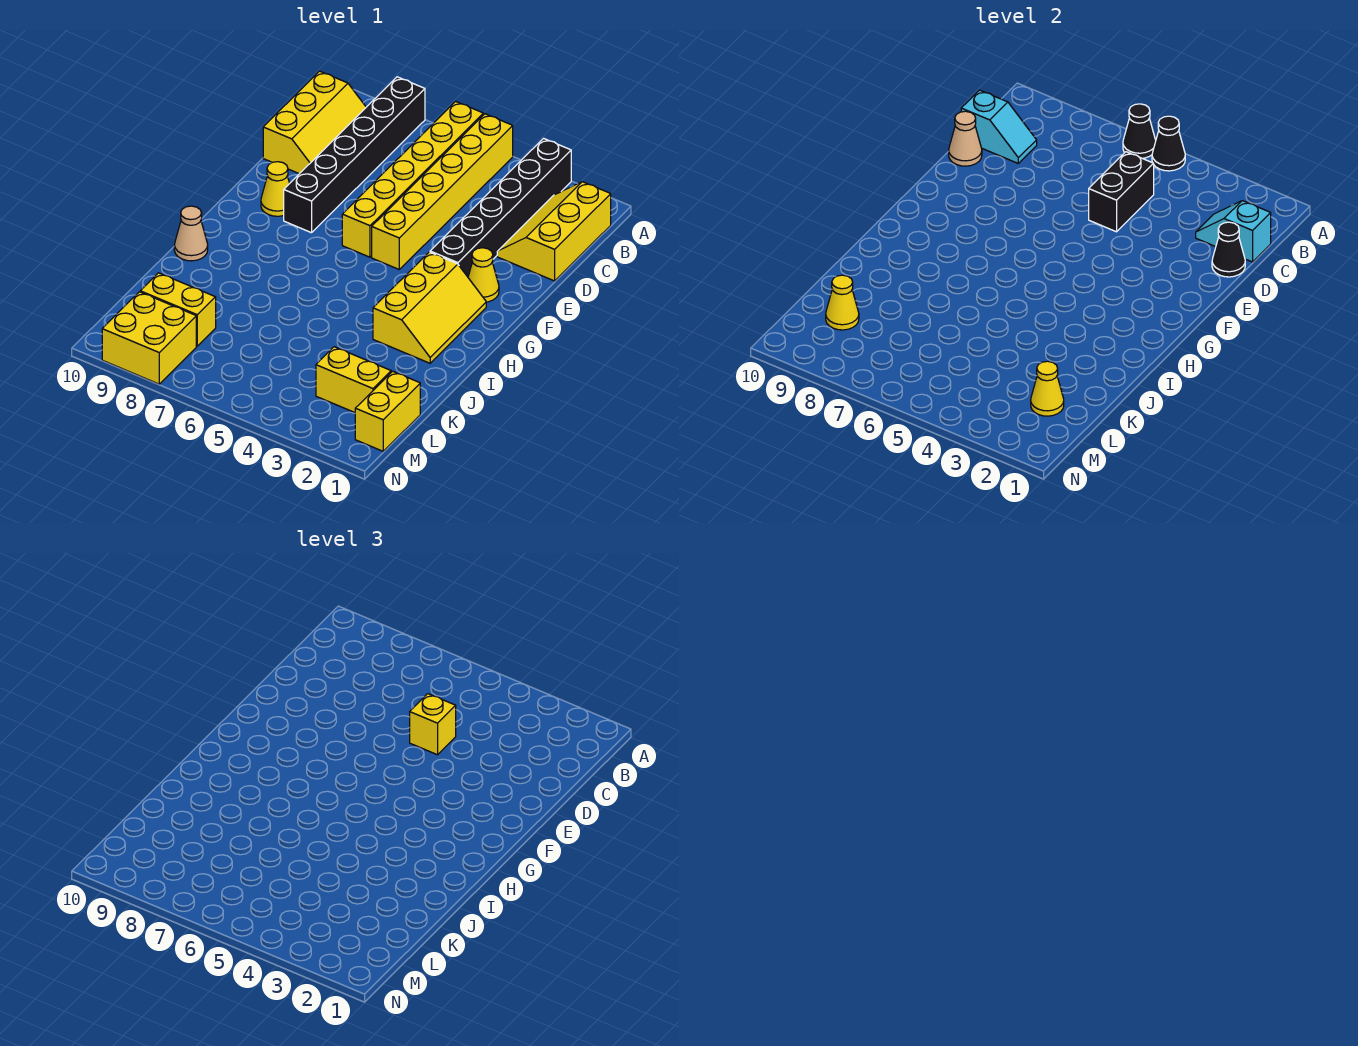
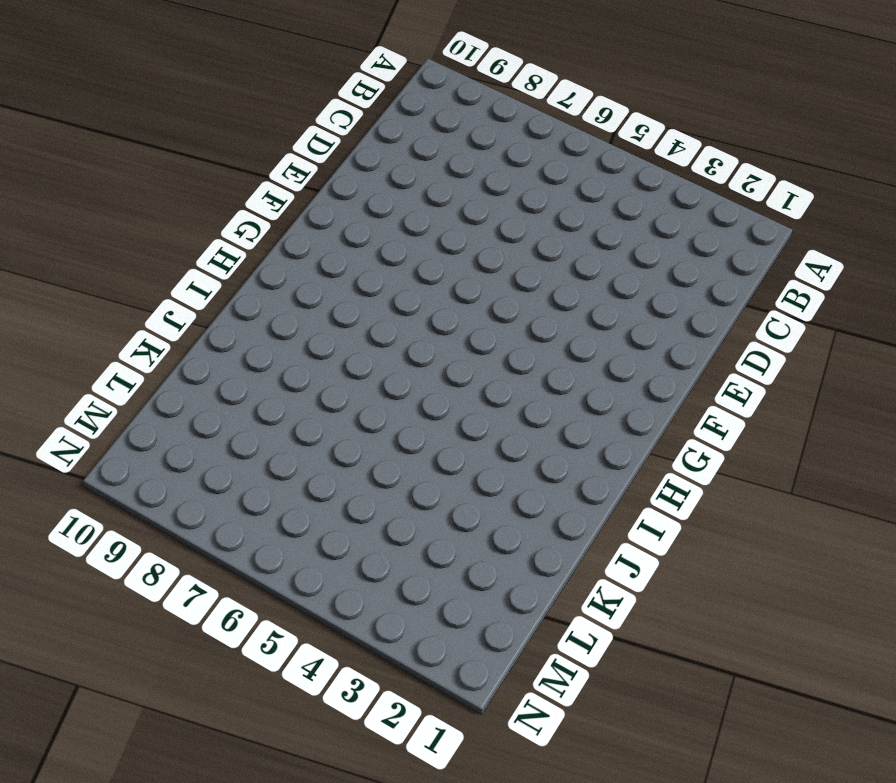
none -> black brick A3:F3 level 1
none -> yellow brick A5:F5 level 1
none -> yellow brick A6:F6 level 1

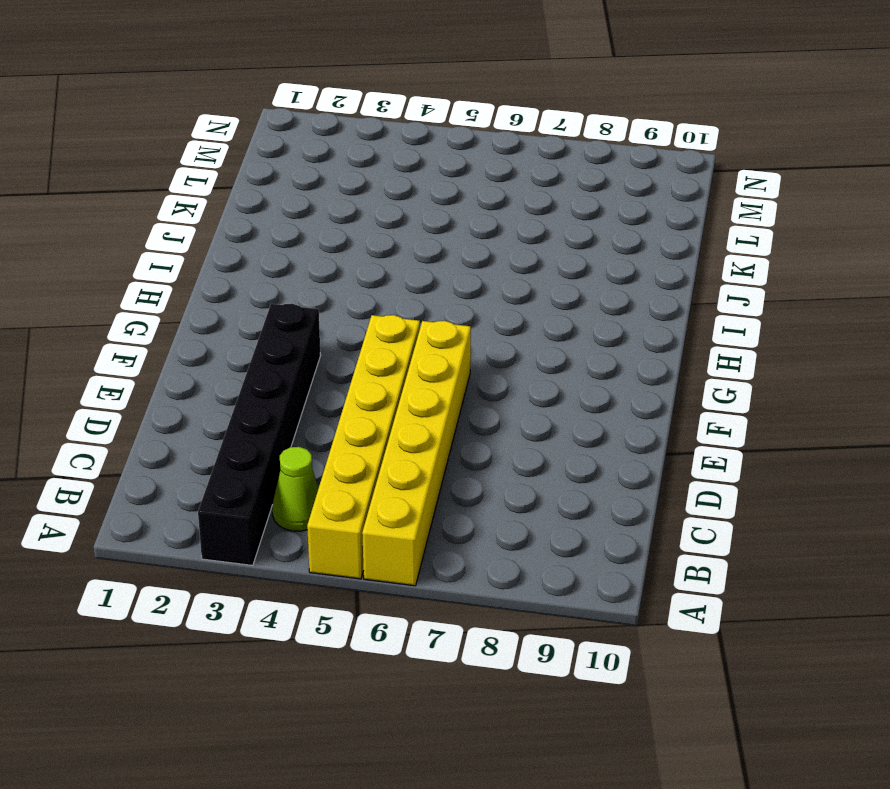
lime cone B4 level 1 -> none
none -> black brick A8:F8 level 1
none -> yellow slope B1:D2 level 1 top 1
none -> yellow slope B9:D10 level 1 top 10

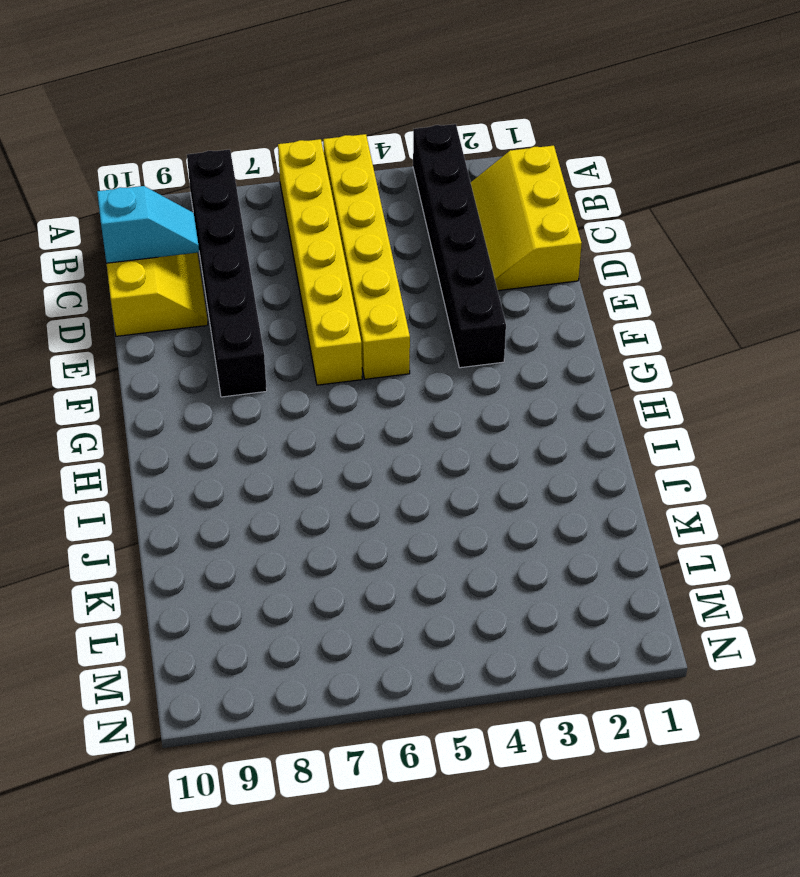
none -> yellow cone F2 level 1
none -> yellow cone F9 level 1
none -> yellow slope G2:I3 level 1 top 3

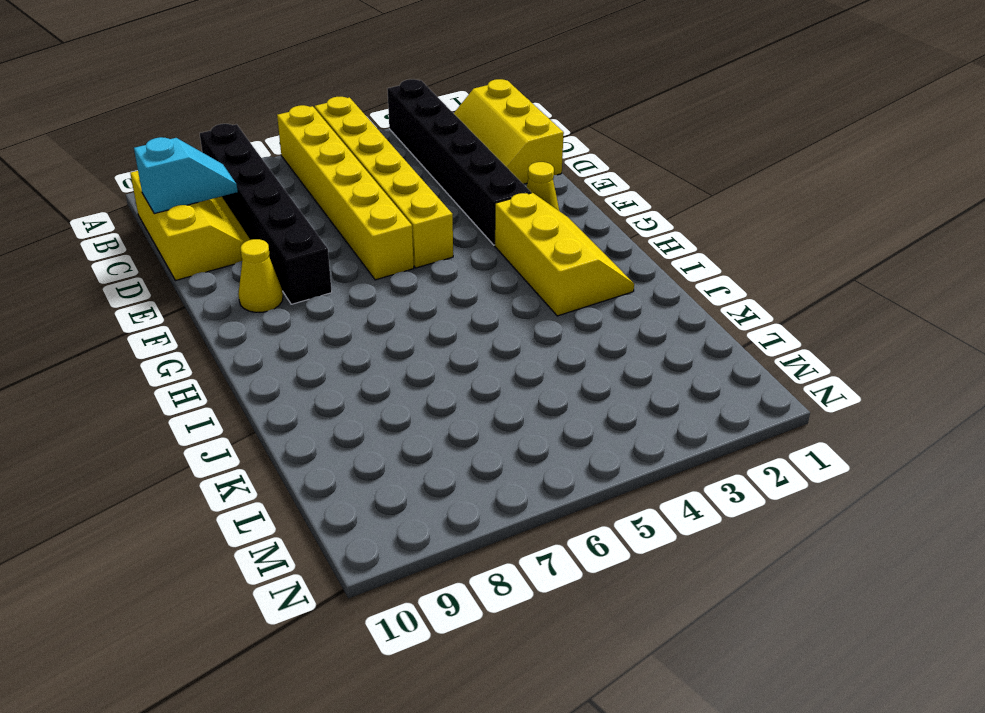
none -> tan cone I10 level 1
none -> yellow brick L1:M1 level 1
none -> yellow brick L2:L3 level 1

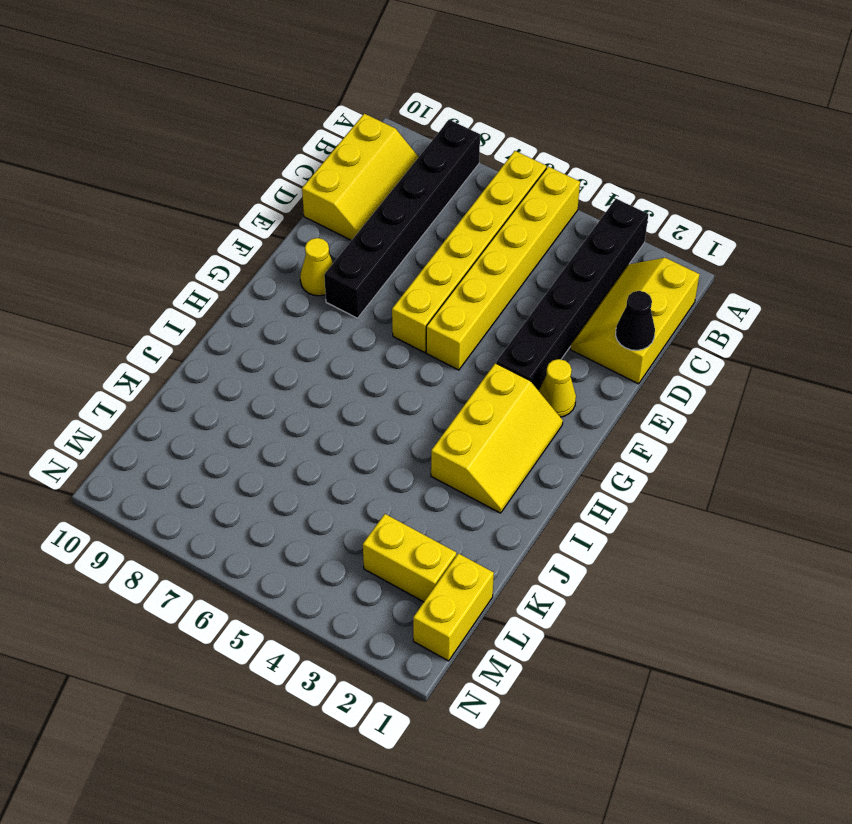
none -> tan cone I10 level 1
none -> yellow brick L8:L9 level 1
none -> yellow brick M8:N9 level 1

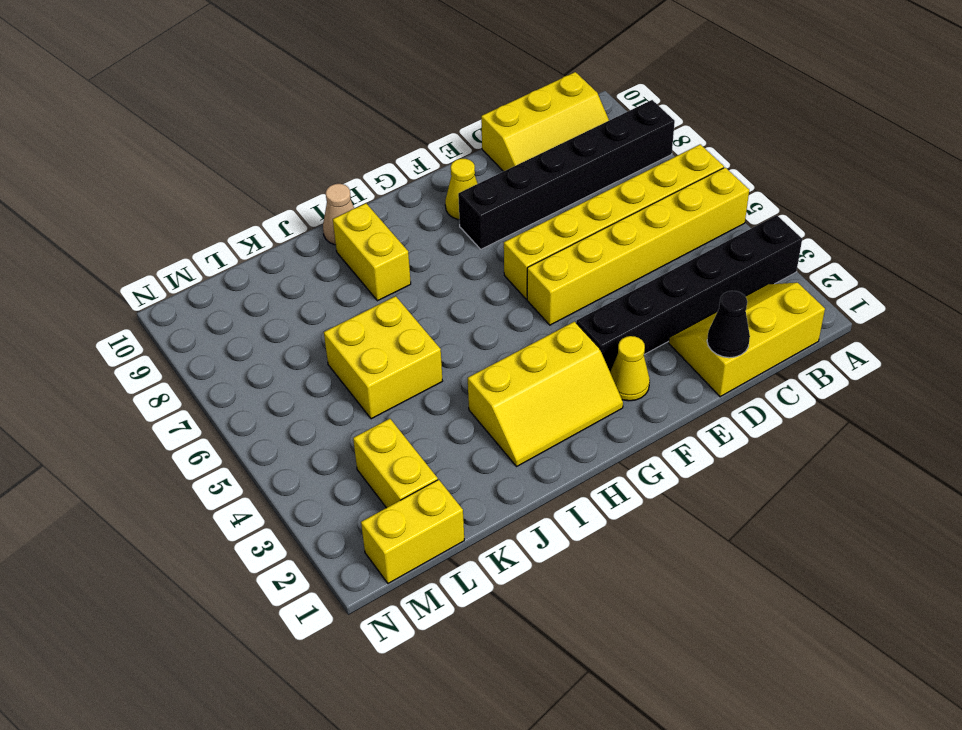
yellow brick I8:I9 level 1 -> yellow brick L8:L9 level 1
yellow brick J5:K6 level 1 -> yellow brick M8:N9 level 1
none -> black cone A5 level 2
none -> black cone A6 level 2
none -> cyan slope C1:C2 level 2 top 1

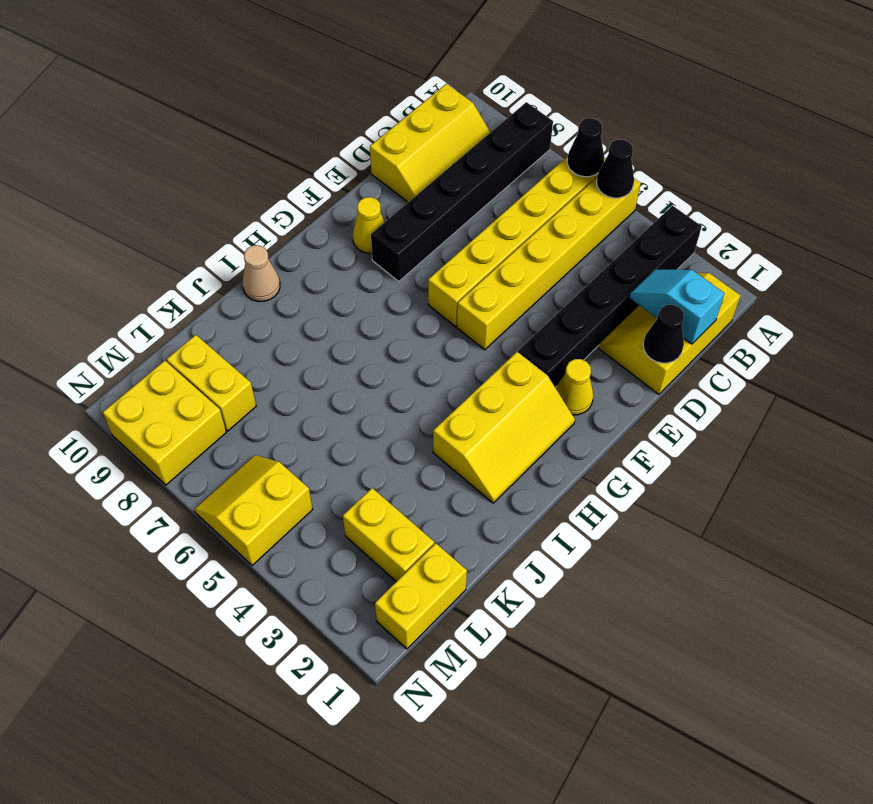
yellow slope M5:N6 level 1 top 5 -> none
none -> black brick C5:D5 level 2
none -> cyan slope C9:C10 level 2 top 10
none -> tan cone D10 level 2

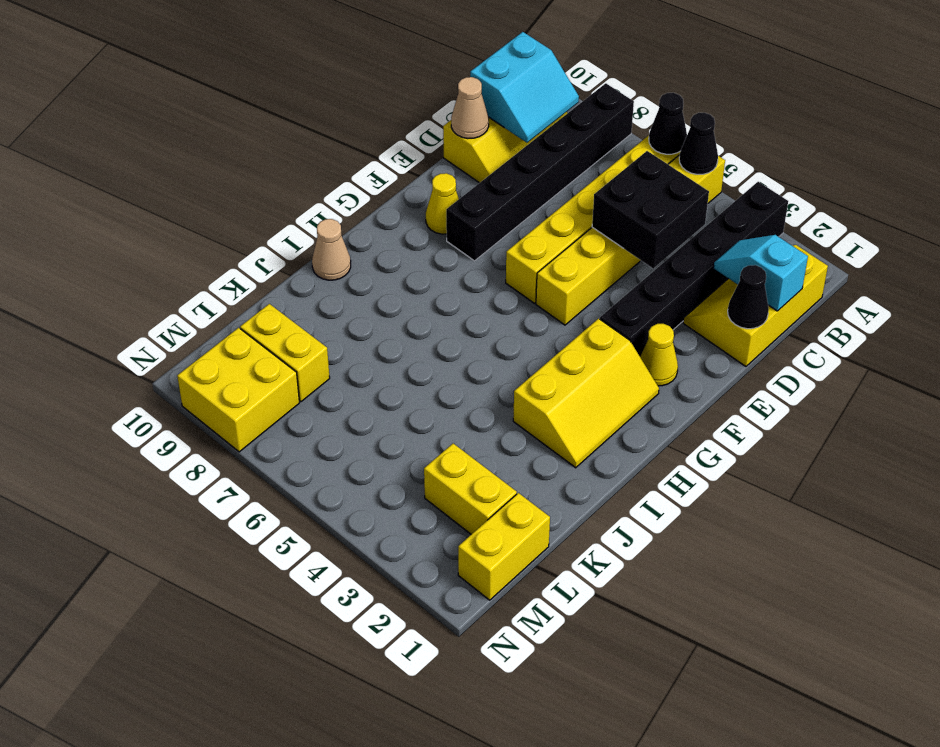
cyan slope B9:C10 level 2 top 10 -> cyan slope C9:C10 level 2 top 10
black brick C4:D5 level 2 -> black brick C5:D5 level 2
none -> yellow cone L2 level 2
none -> yellow cone L9 level 2
none -> yellow brick D5 level 3

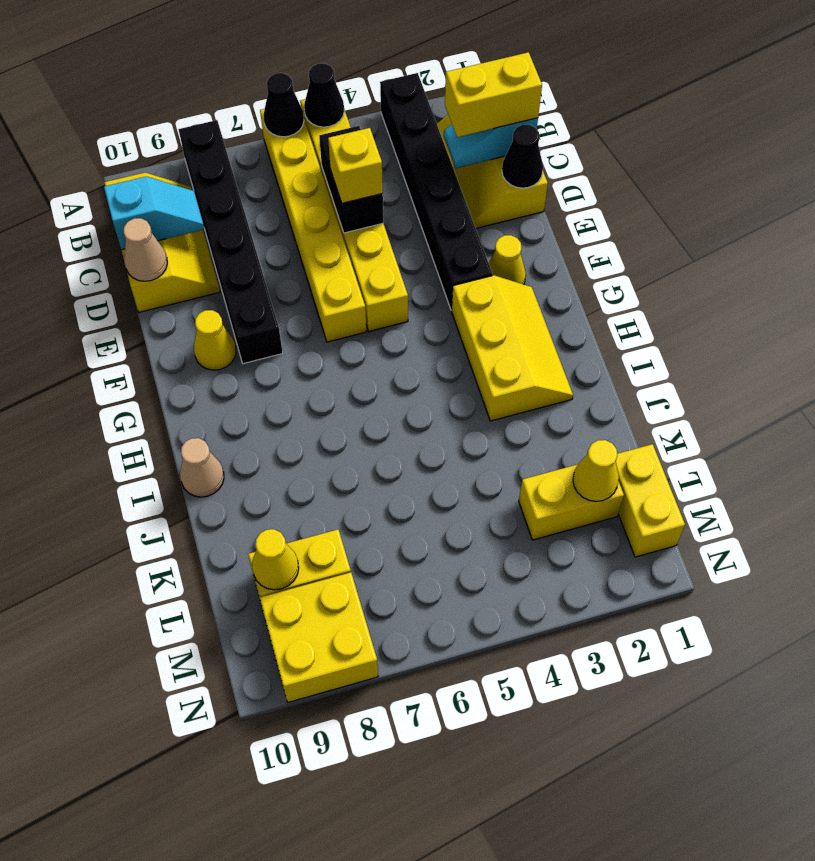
yellow brick C1:C2 level 3 -> none

